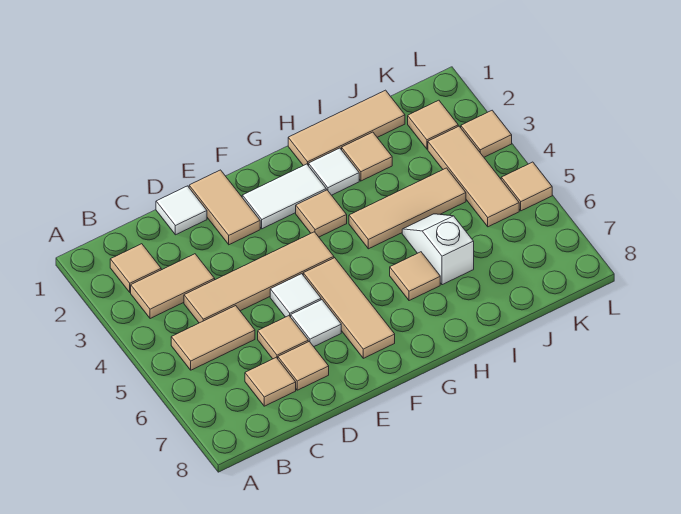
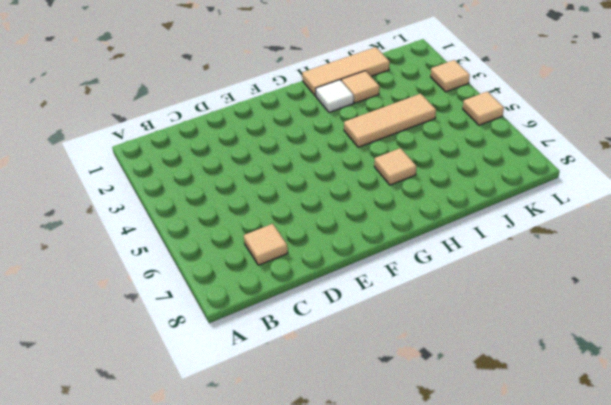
none -> tan tile B2 level 1
none -> tan tile B3:C3 level 1
none -> tan tile B5:C5 level 1

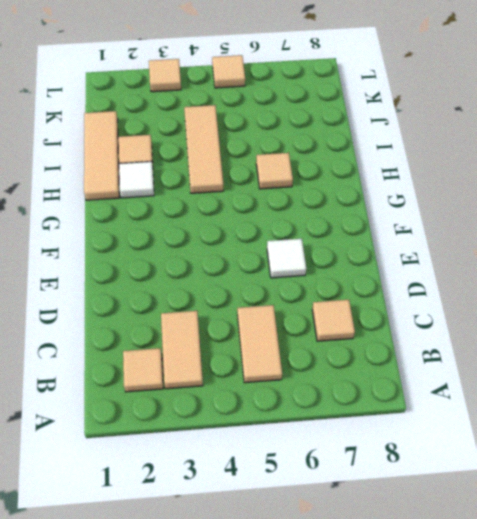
none -> tan tile C4:F4 level 1
none -> white tile D1 level 1
none -> tan tile D6 level 1

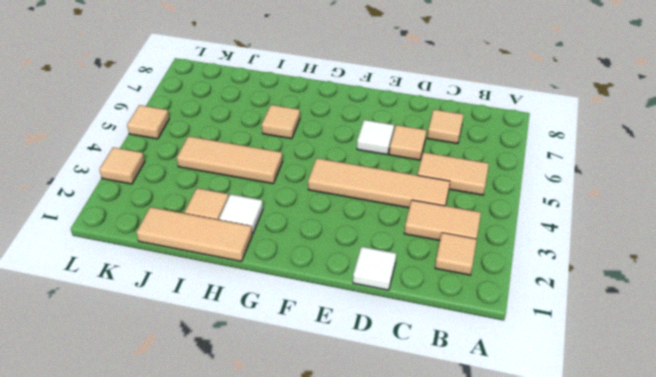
none -> tan tile D7 level 1
none -> tan tile E1:E2 level 1
none -> white tile E5 level 1

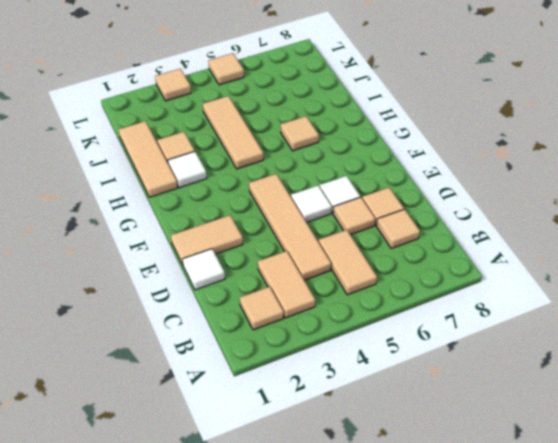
none -> white tile F2:G2 level 1
none -> tan tile F5:F7 level 1
none -> tan tile G3 level 1

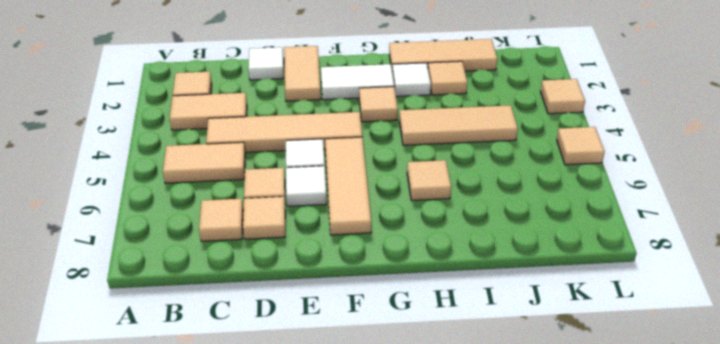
none -> white slope I5:I6 level 1 top 6
none -> tan tile K2 level 1
none -> tan tile K3:K5 level 1

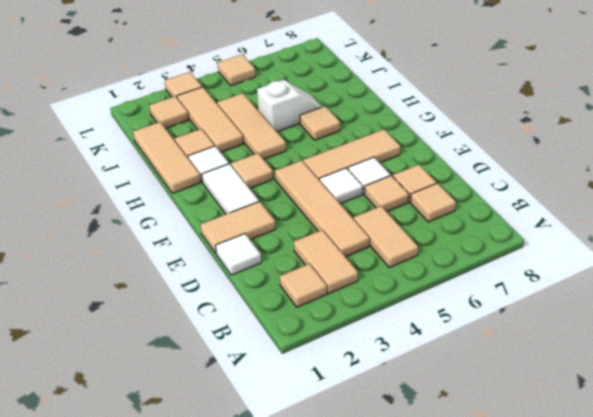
tan tile I3:K3 level 1 -> tan tile K3:K5 level 1
white slope I5:I6 level 1 top 5 -> white slope I5:I6 level 1 top 6

